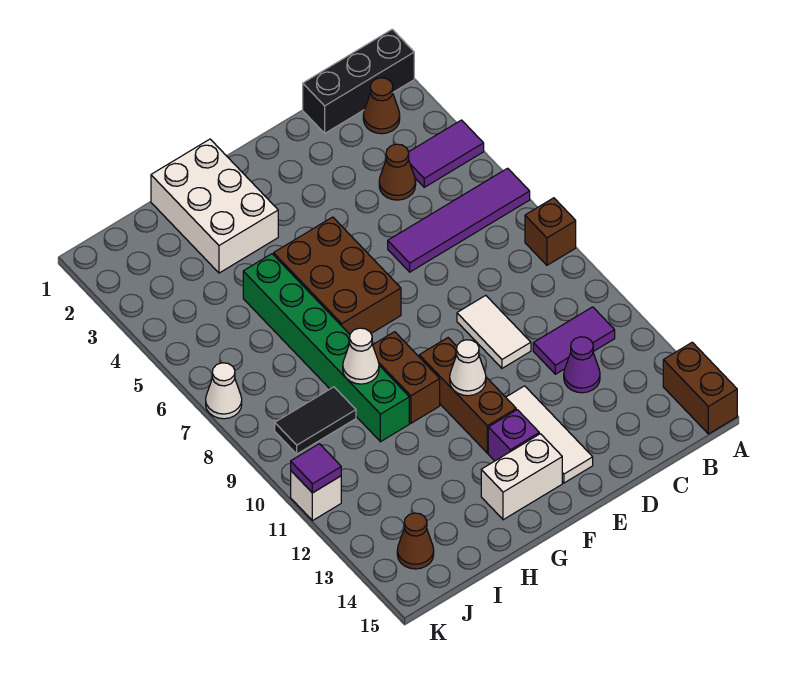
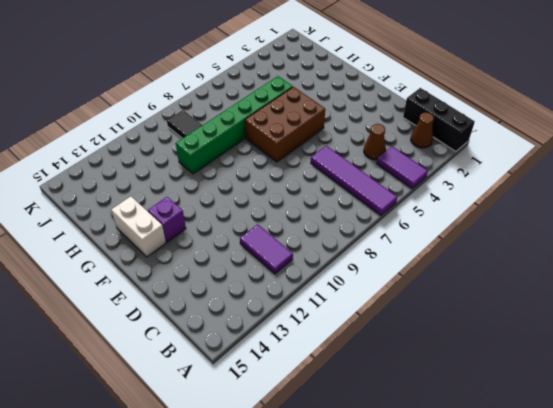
none -> brown brick A8 level 1
none -> brown brick A14:A15 level 1
none -> purple cone C12 level 1

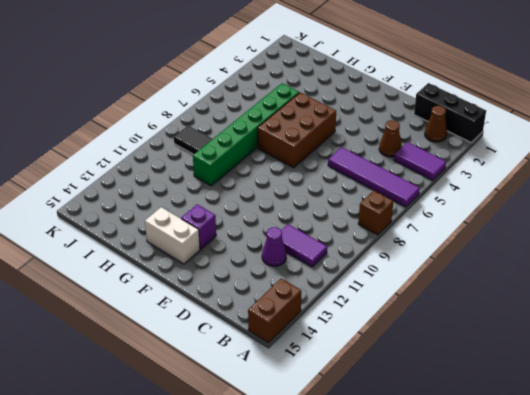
none -> white tile D9:D10 level 1
none -> white tile E12:E14 level 1
none -> brown brick F10:F12 level 1

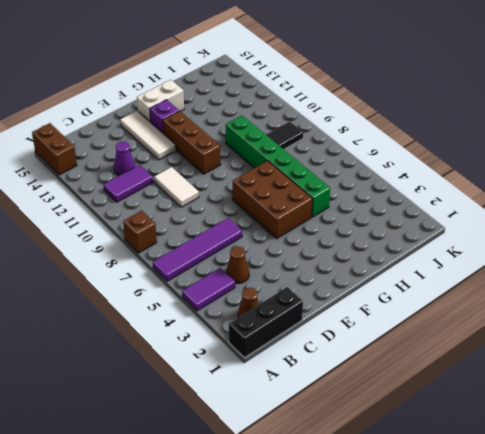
none -> white brick G1:H3 level 1
none -> brown brick G9:G10 level 1
none -> brown cone J14 level 1

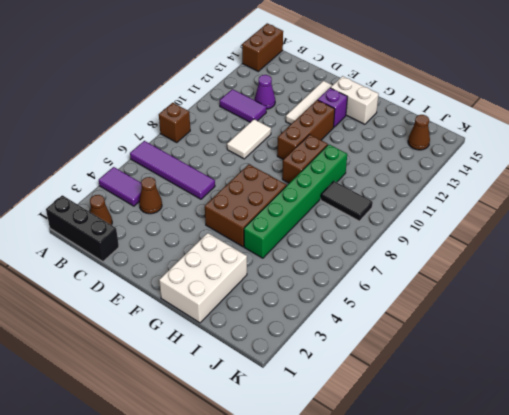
none -> white cone K7 level 1
none -> white brick K11 level 1
none -> white cone F11 level 2

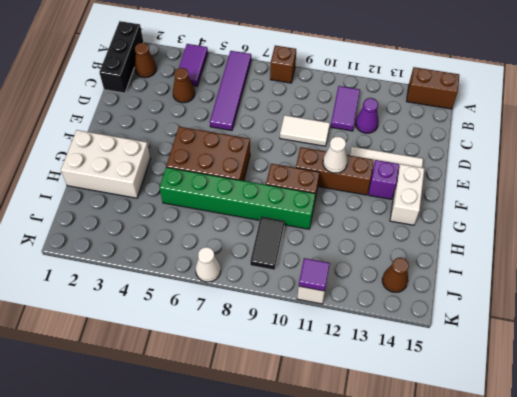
none -> white cone H9 level 2

